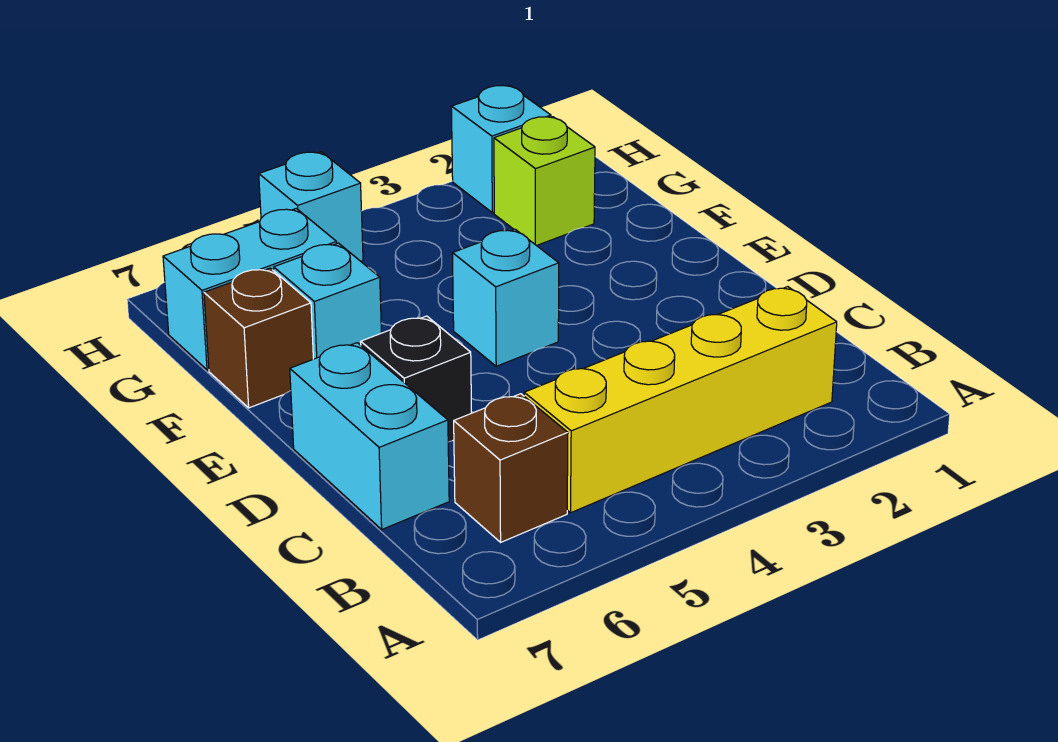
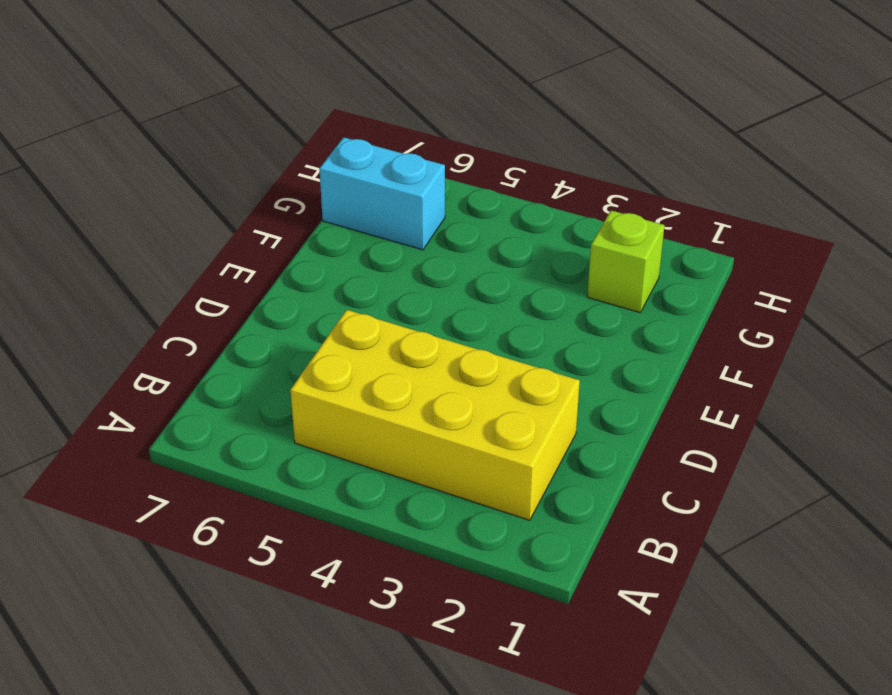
yellow brick B2:C5 level 1 -> yellow brick B2:B5 level 1
none -> brown brick B6 level 1
none -> cyan brick C7:D7 level 1

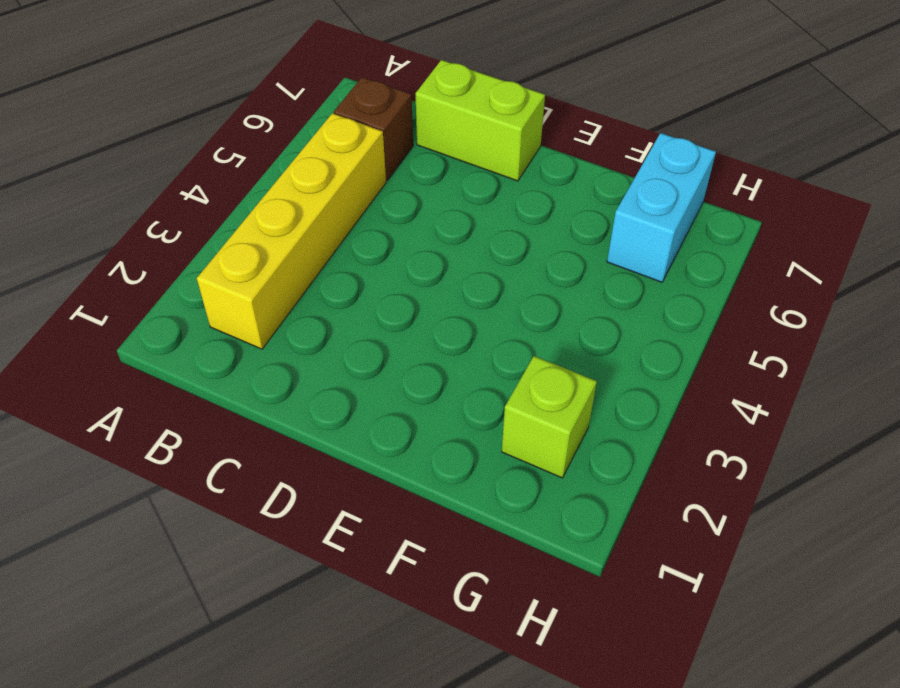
lime brick C7:D7 level 1 -> cyan brick C7:D7 level 1
none -> black brick D6 level 1
none -> cyan brick E4 level 1

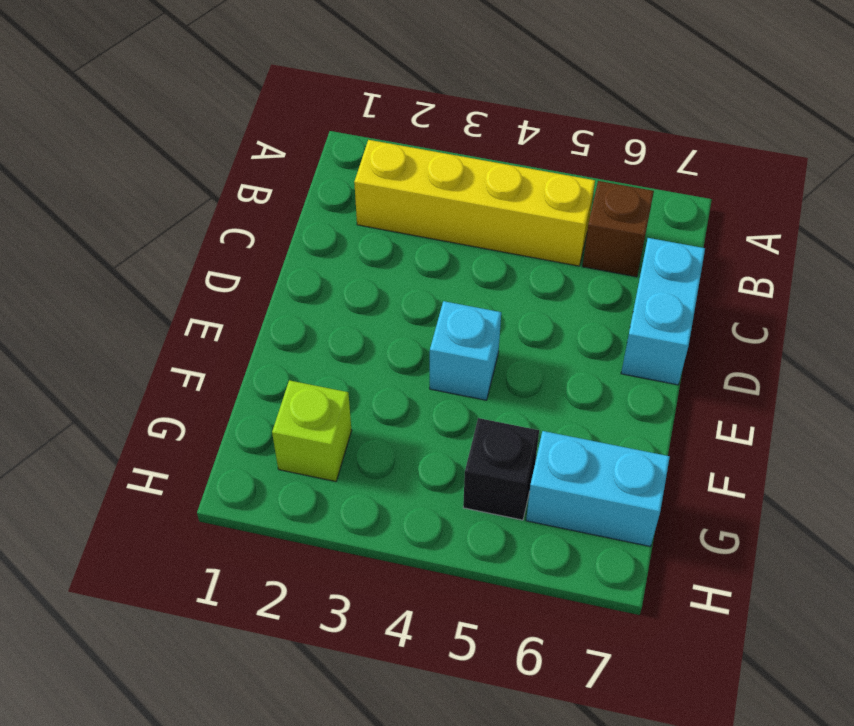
black brick G5 level 1 -> black brick D6 level 1
none -> cyan brick F6 level 1
none -> brown brick F7 level 1

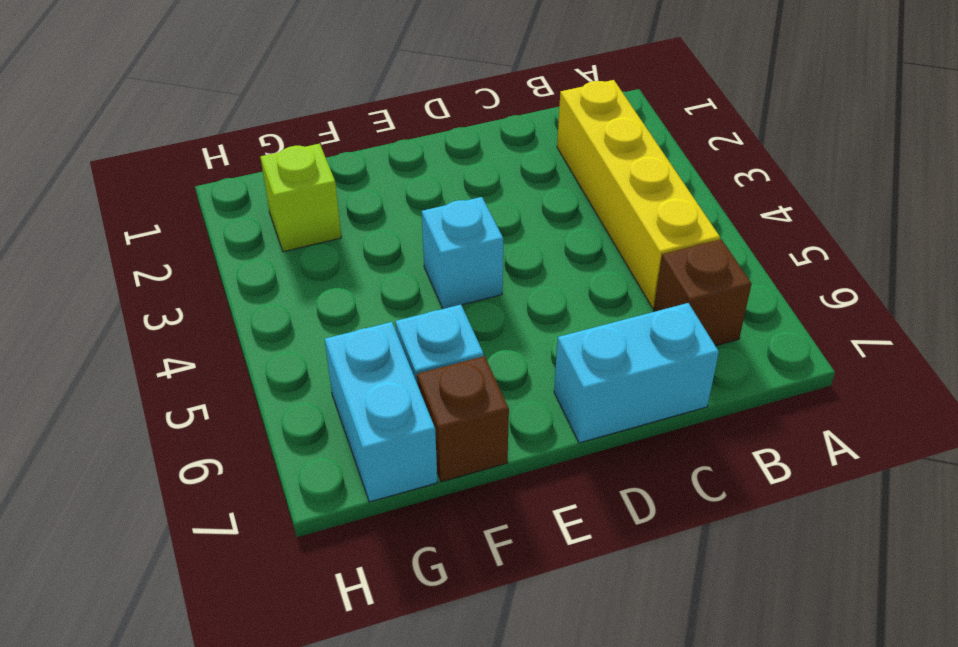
none -> black brick D6 level 1
none -> cyan brick H2 level 1

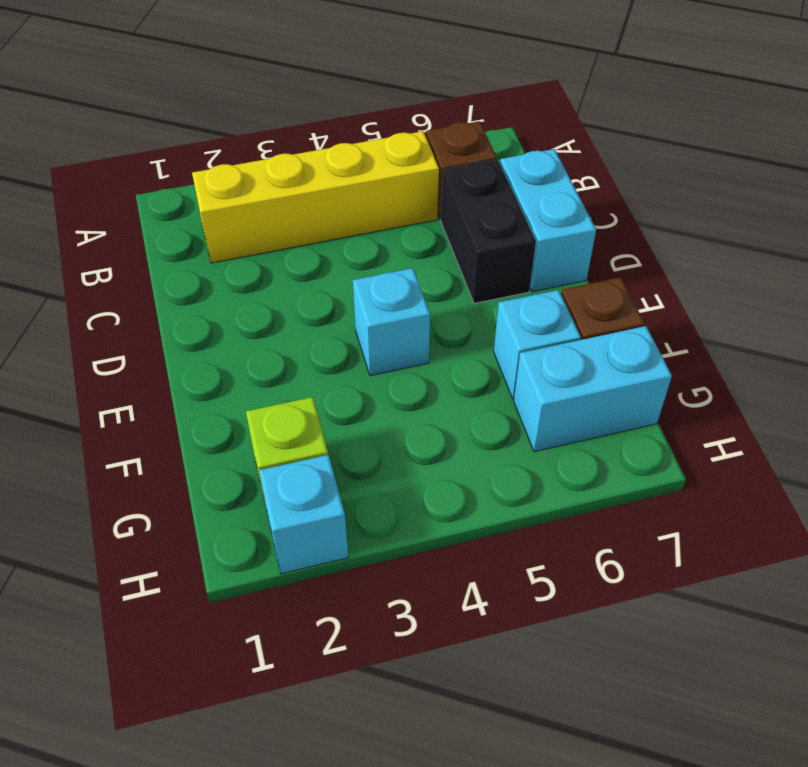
black brick C6:D6 level 1 -> black brick D6 level 1
none -> cyan brick H5 level 1

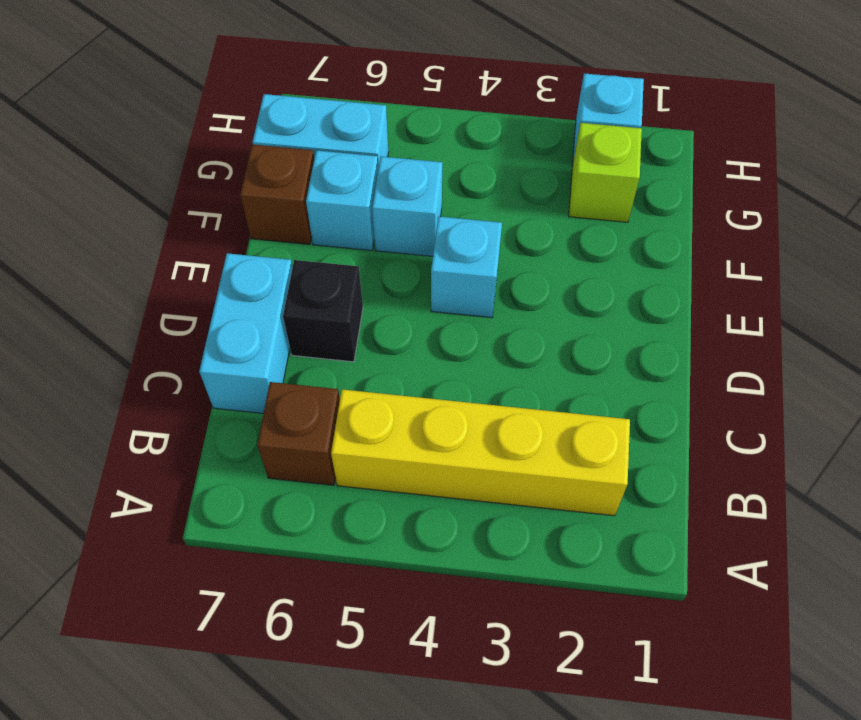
cyan brick F5 level 1 -> cyan brick H5 level 1

